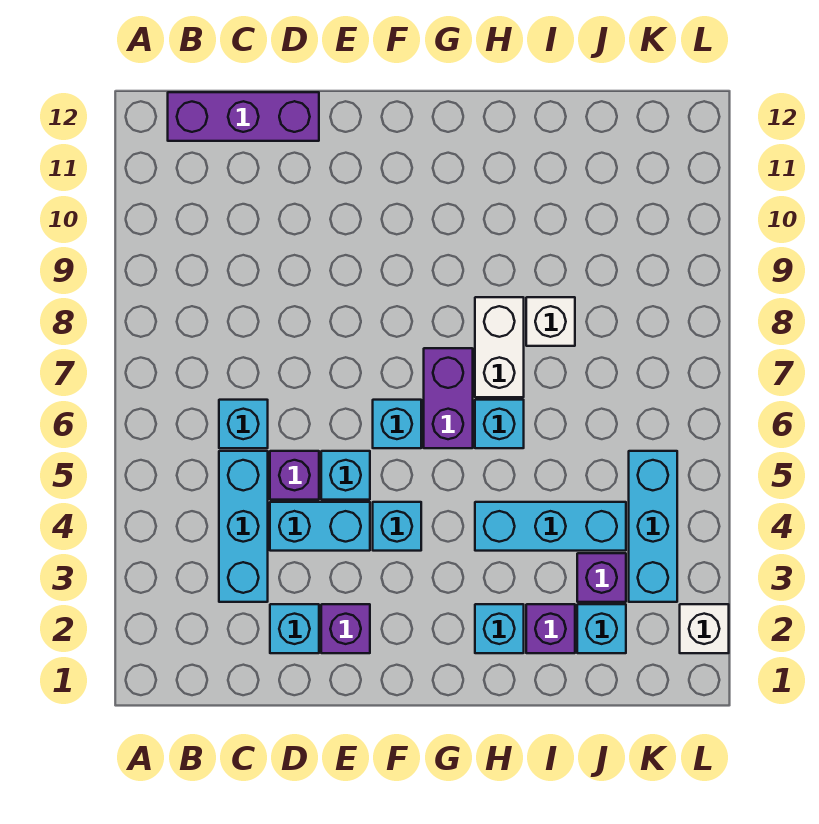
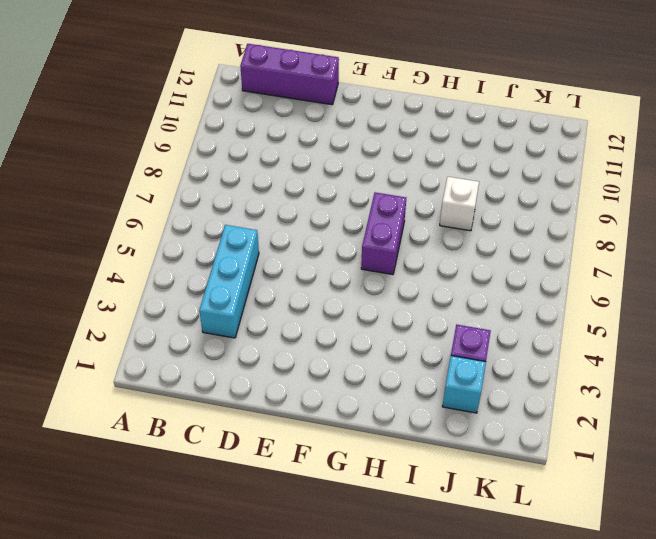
none -> cyan brick C6 level 1
none -> cyan brick D2 level 1
none -> cyan brick D4:E4 level 1

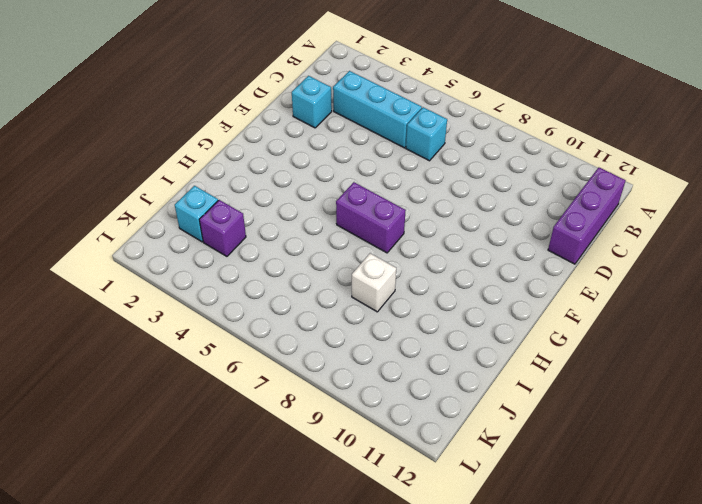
none -> cyan brick D4:E4 level 1
none -> purple brick D5 level 1
none -> purple brick E2 level 1

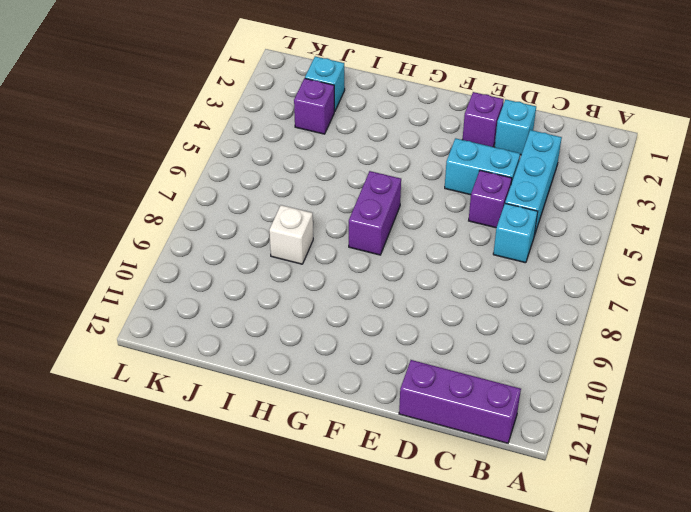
none -> cyan brick E5 level 1
none -> cyan brick F4 level 1
none -> cyan brick F6 level 1

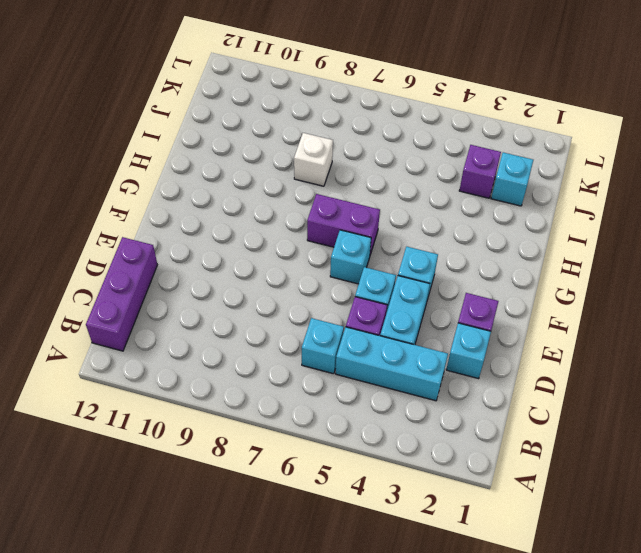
none -> cyan brick H2 level 1
none -> cyan brick H4:J4 level 1
none -> cyan brick H6 level 1

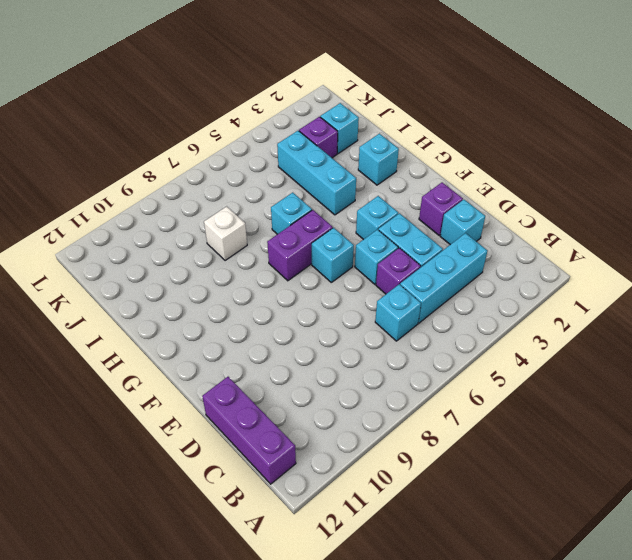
none -> white brick H7:H8 level 1
none -> purple brick I2 level 1
none -> cyan brick K3:K5 level 1

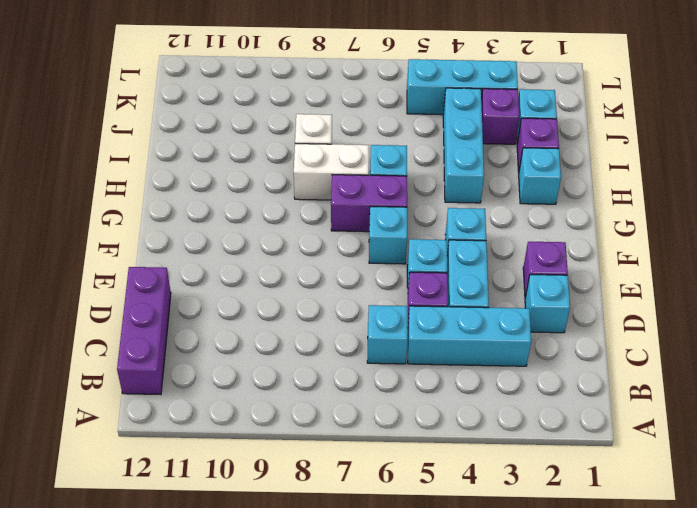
none -> white brick L2 level 1

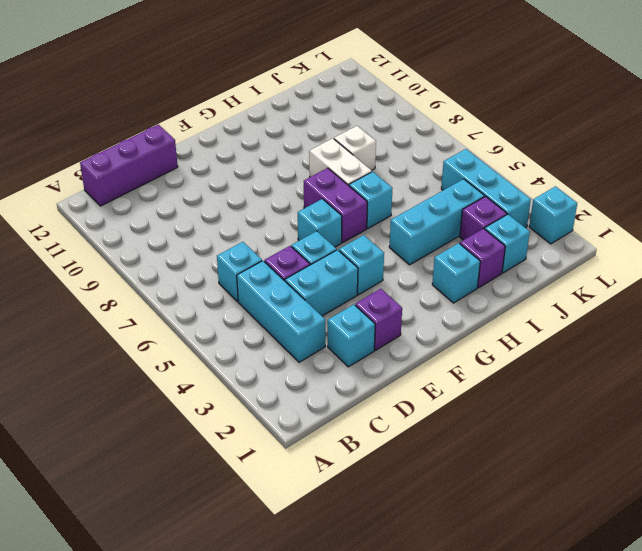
cyan brick L2 level 1 -> white brick L2 level 1

